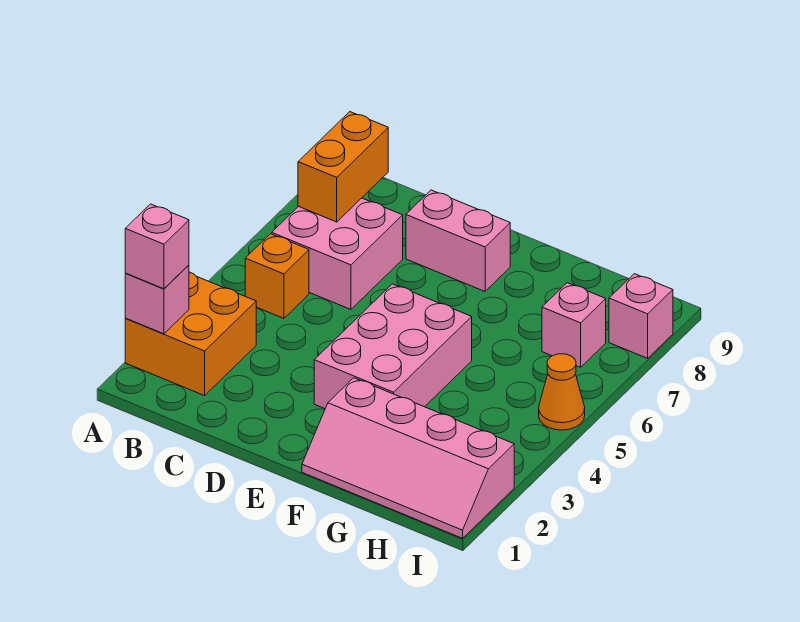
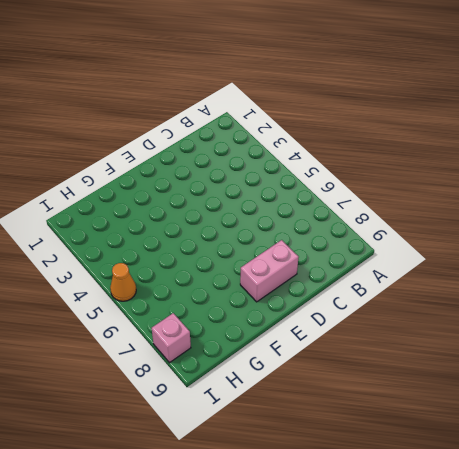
none -> orange brick A2:B3 level 1
none -> orange brick B5 level 1
none -> pink brick B6:C7 level 1

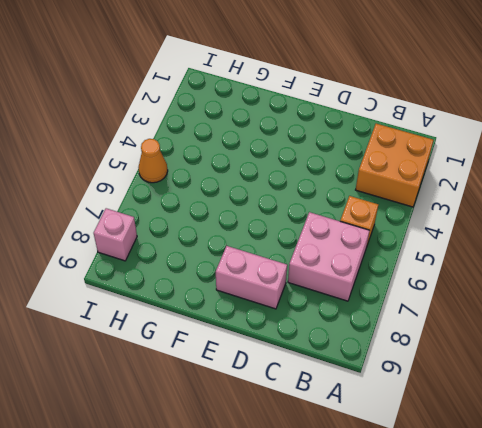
none -> pink brick E3:F5 level 1
none -> pink slope F1:I2 level 1 top 2
none -> pink brick H7 level 1

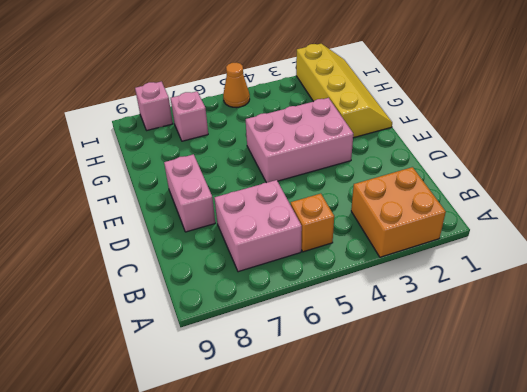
yellow slope F1:I2 level 1 top 2 -> pink slope F1:I2 level 1 top 2
none -> pink brick A2 level 2
none -> orange brick B7:B8 level 2
none -> pink brick A2 level 3

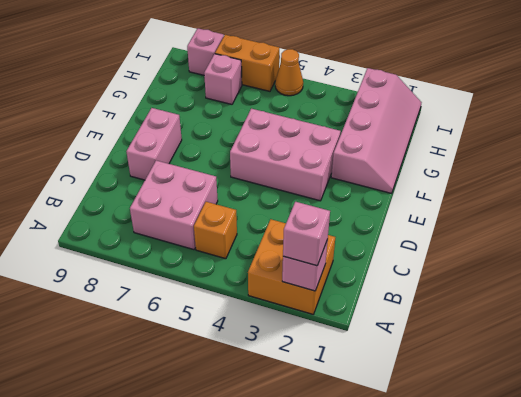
orange brick I6:I7 level 1 -> orange brick B7:B8 level 2

